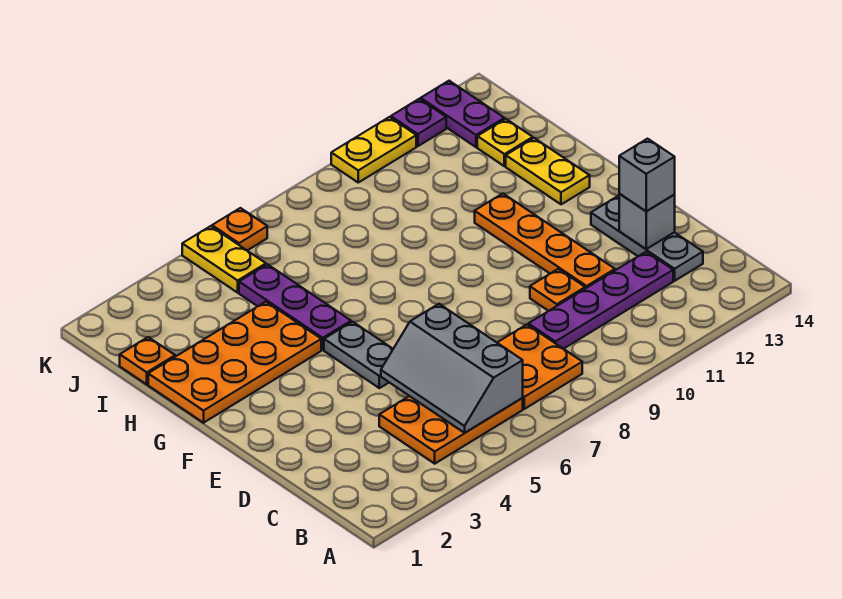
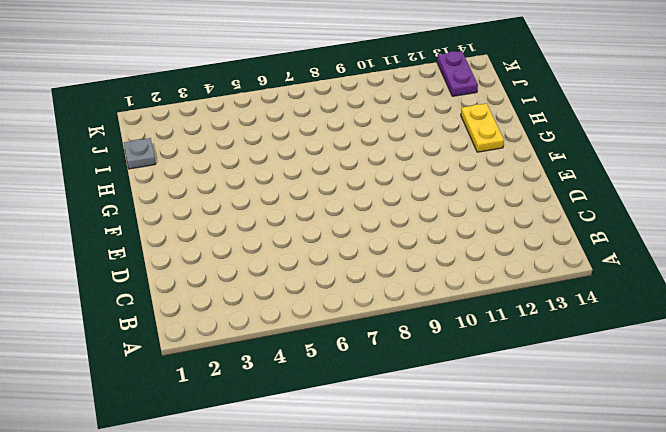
grey plate I1 level 1 -> orange plate I1 level 1
none -> orange plate B4:C6 level 1
none -> orange plate B7:C8 level 1
none -> purple plate C9:C12 level 1

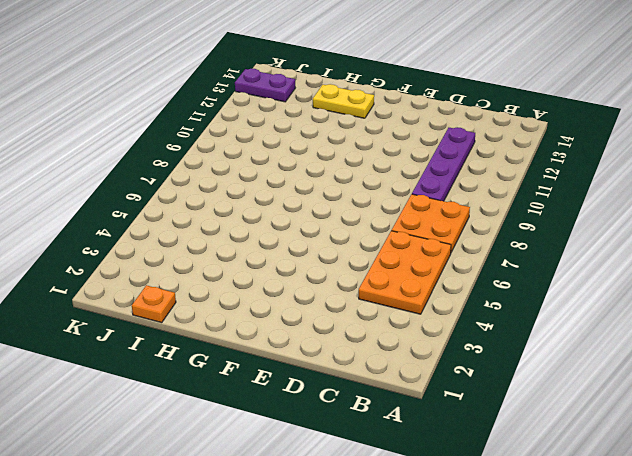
none -> grey plate C13:E13 level 1
none -> orange plate D10 level 1
none -> orange plate D11:G11 level 1

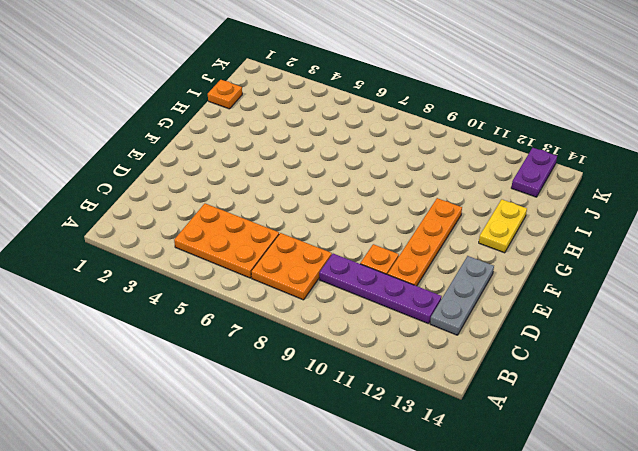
none -> grey plate E5:F5 level 1
none -> orange plate G1:H4 level 1
none -> purple plate G5:I5 level 1

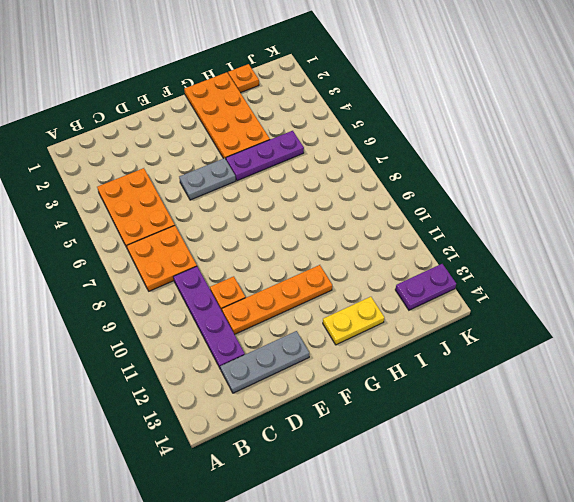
none -> yellow plate I13 level 1
none -> yellow plate J5:K5 level 1
none -> orange plate K6 level 1

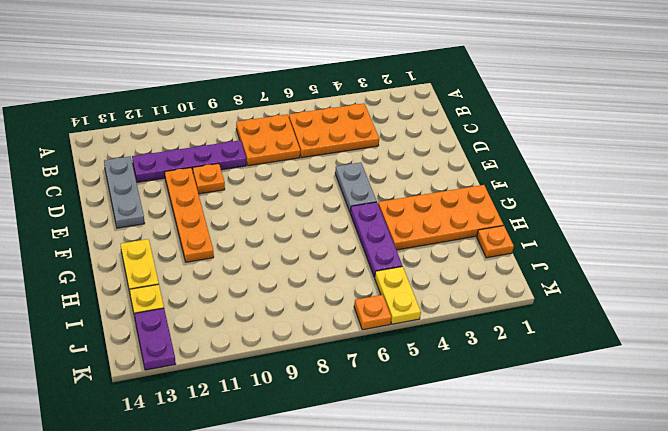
none -> yellow plate K10:K11 level 1
none -> purple plate K12 level 1
none -> grey slope B5:D6 level 2 top 6

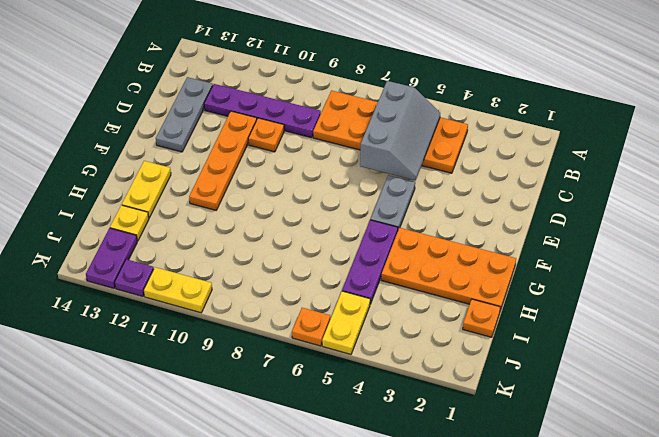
none -> grey brick D13 level 2
none -> grey brick D13 level 3

